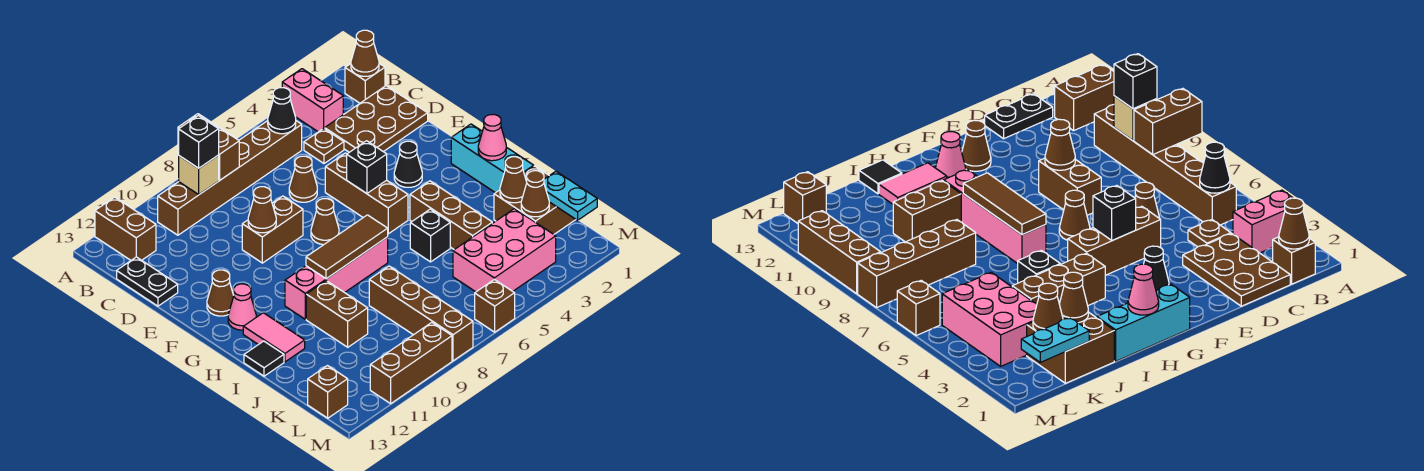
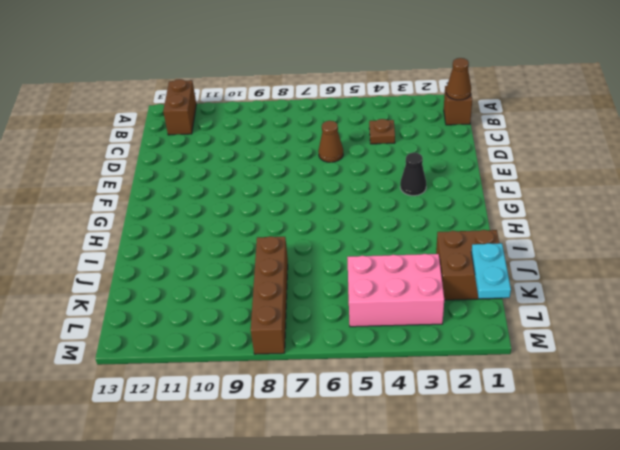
none -> pink brick A3:B3 level 1
none -> brown brick B5:B10 level 1
none -> brown plate C1:D3 level 1
none -> black plate C13:D13 level 1

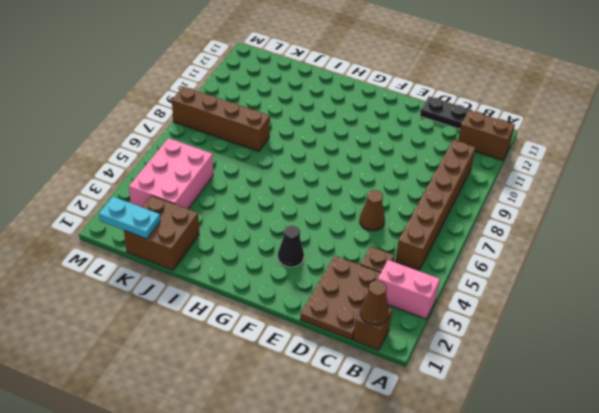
none -> brown brick E5:G5 level 1
none -> brown brick E8:E9 level 1
none -> brown cone F7 level 1
none -> brown cone F12 level 1

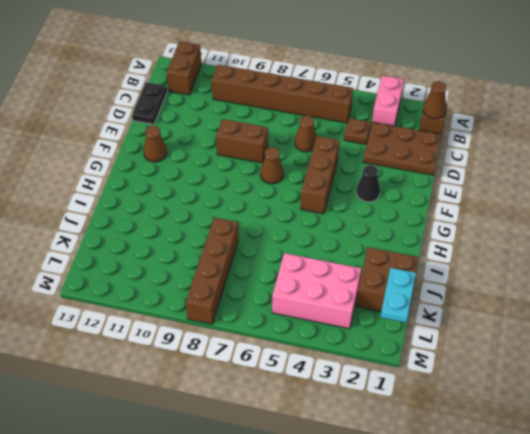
none -> cyan brick G1:I1 level 1
none -> pink cone G12 level 1
none -> brown brick H4:J4 level 1
none -> pink brick H7:H10 level 1

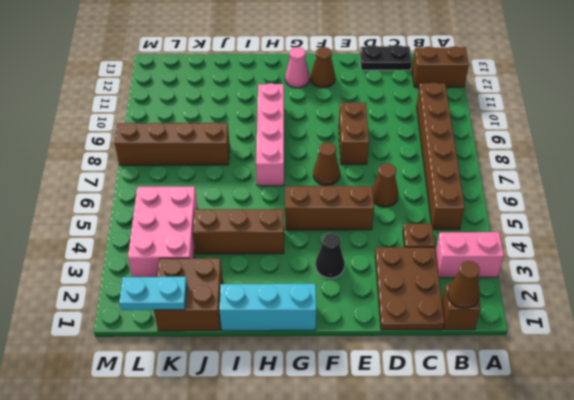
none -> pink tile H12:I12 level 1
none -> black brick I5 level 1
none -> brown brick I10:J10 level 1
none -> black tile I13 level 1

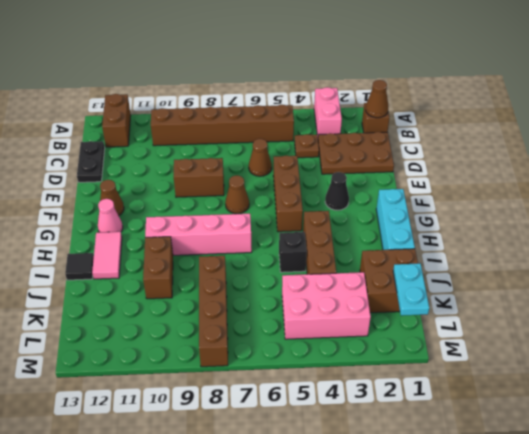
none -> brown brick L13 level 1
none -> brown brick M6 level 1
none -> brown brick M9:M11 level 1
none -> brown brick A8:B8 level 2

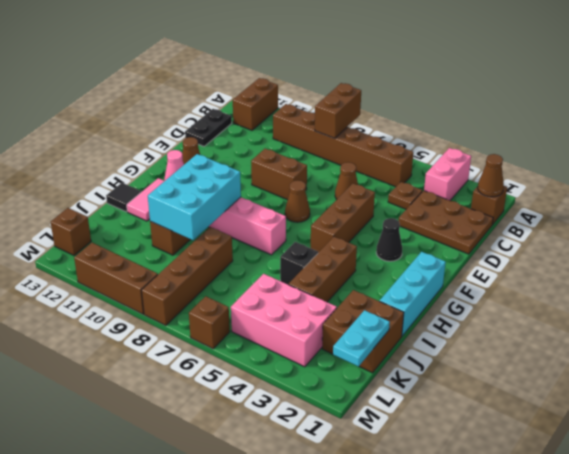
cyan brick H9:J10 level 2 -> brown tile H7:H9 level 2
none -> black cone B5 level 2
none -> tan brick B9 level 2
none -> brown cone E9 level 2
none -> black brick F5 level 2

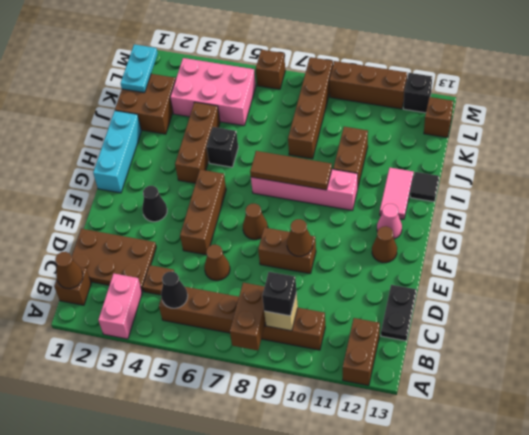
black brick M12 level 1 -> black brick F5 level 2
none -> pink cone H1 level 2
none -> brown cone J2 level 2
none -> brown cone K2 level 2

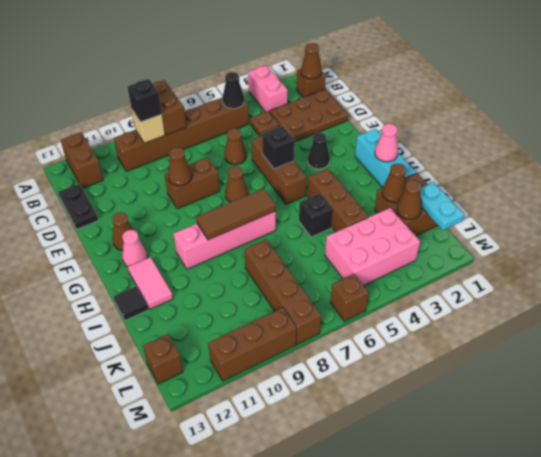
none -> brown brick I10:J10 level 1

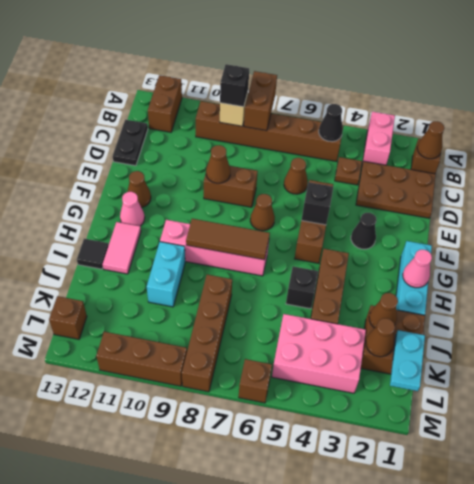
cyan brick I10:J10 level 1 -> brown brick I10:J10 level 1

